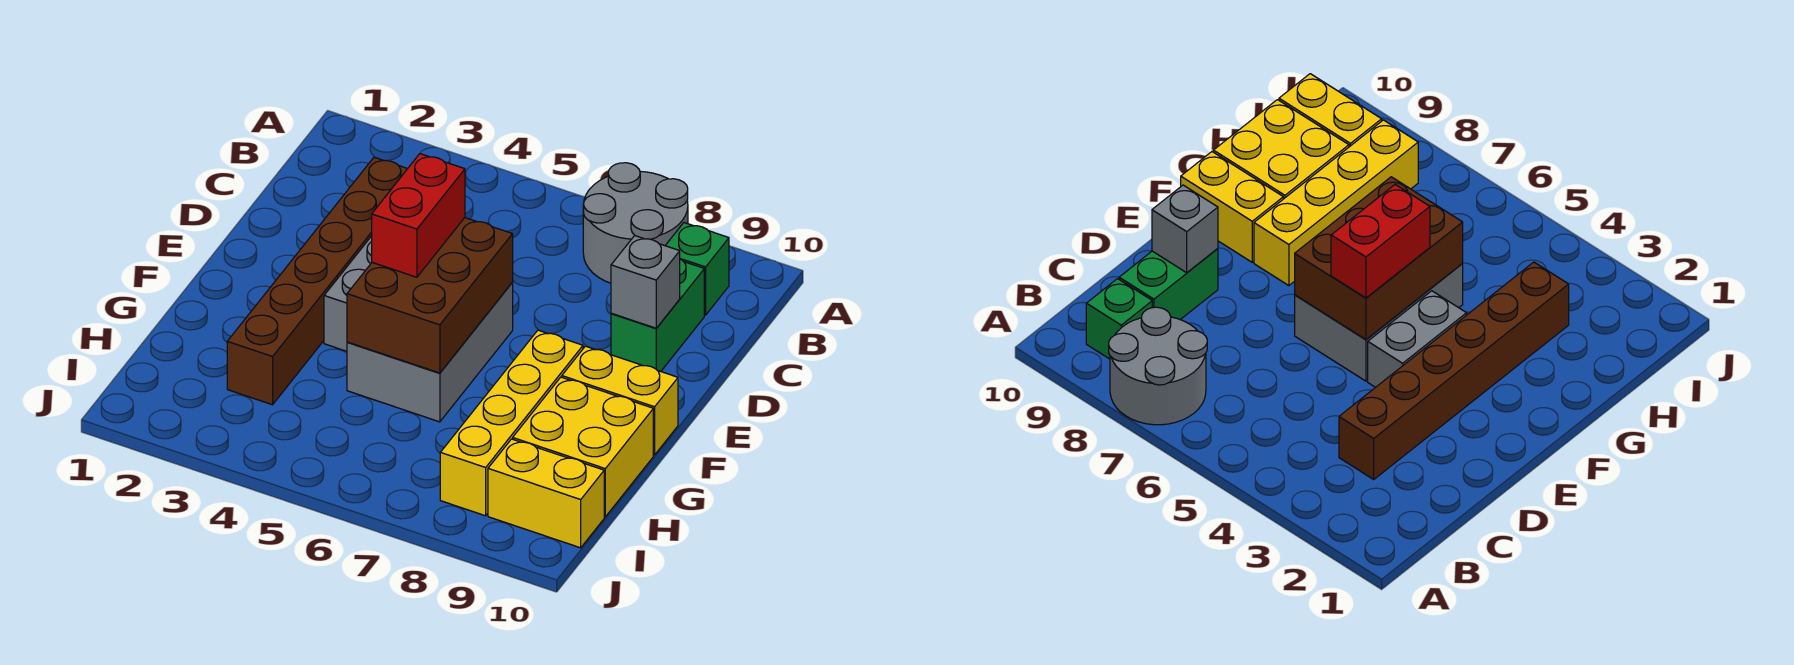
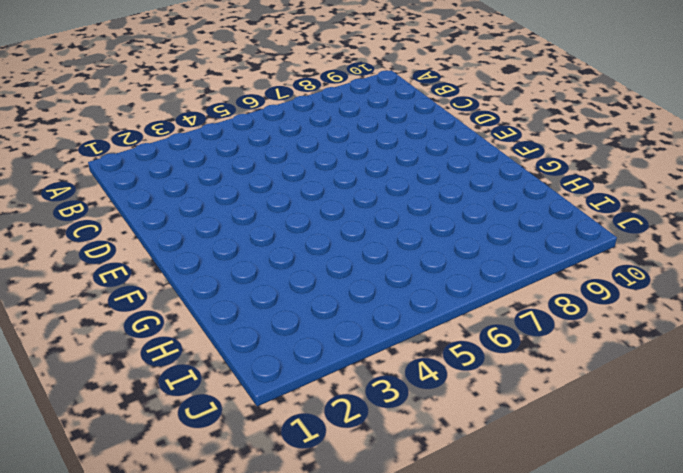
none -> grey round brick A7:B8 level 1
none -> green brick B9 level 1
none -> brown brick C3:H3 level 1

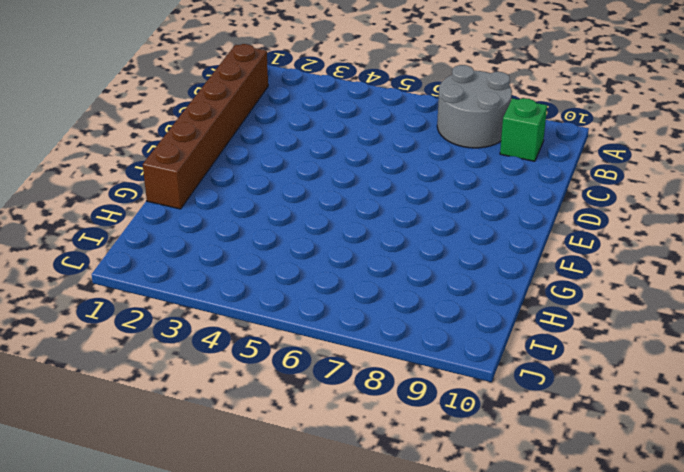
brown brick B1:G1 level 1 -> brown brick C3:H3 level 1
none -> green brick C9:D9 level 1
none -> grey brick E4:F4 level 1
none -> grey brick E5:G6 level 1

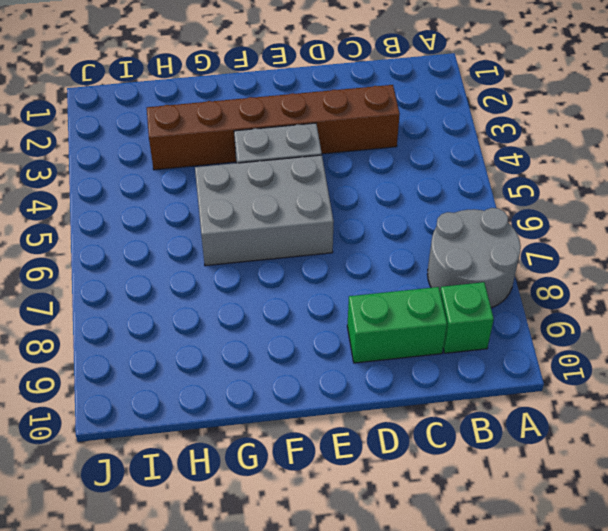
none -> yellow brick F8:I8 level 1
none -> yellow brick F9:F10 level 1
none -> yellow brick G9:H10 level 1

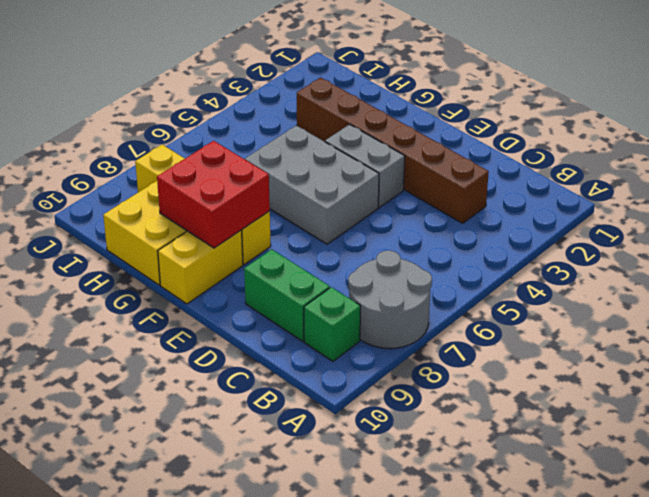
red brick F8:G9 level 2 -> none
none -> yellow brick I9:I10 level 1
none -> grey brick D9 level 2
none -> brown brick E5:G6 level 2

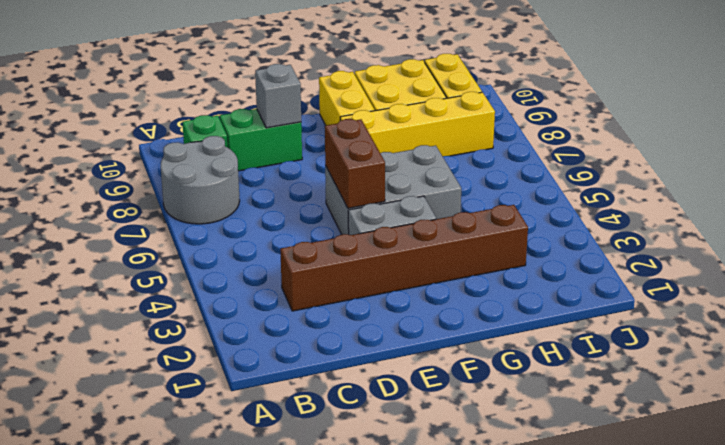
brown brick E5:E6 level 2 -> brown brick E5:G6 level 2
none -> red brick E5:F5 level 3

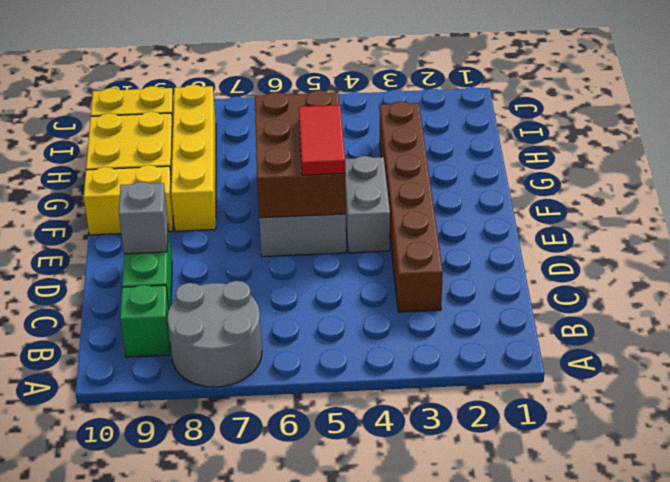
red tile E5:F5 level 3 -> red brick E5:F5 level 3

